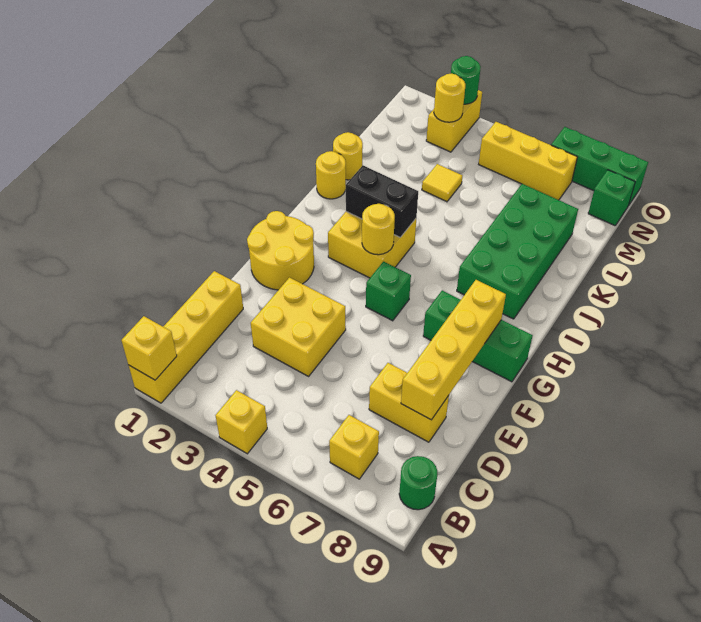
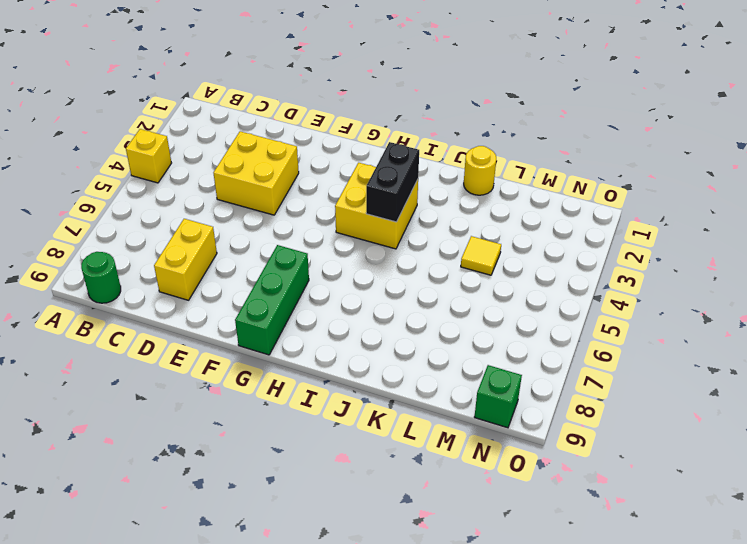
none -> yellow brick A1:D1 level 1
none -> yellow brick B7 level 1
none -> yellow round brick F1:G2 level 1

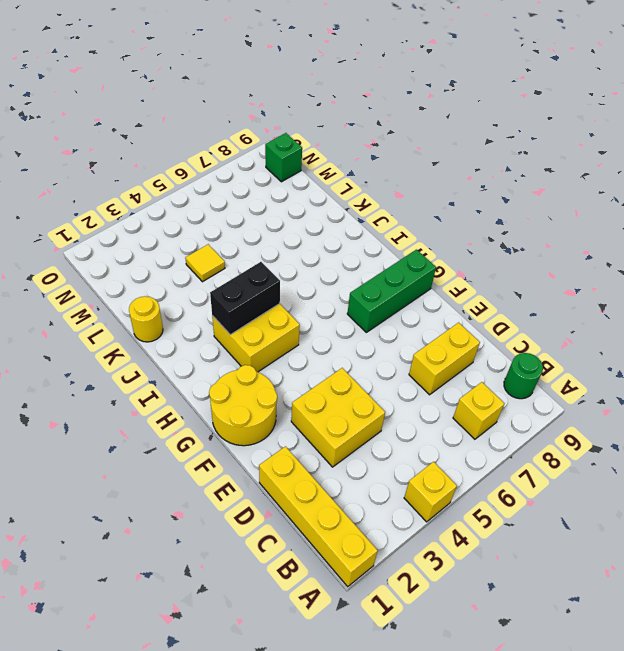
none -> green brick G5 level 1
none -> green brick I7:L8 level 1
none -> yellow round brick J1 level 1

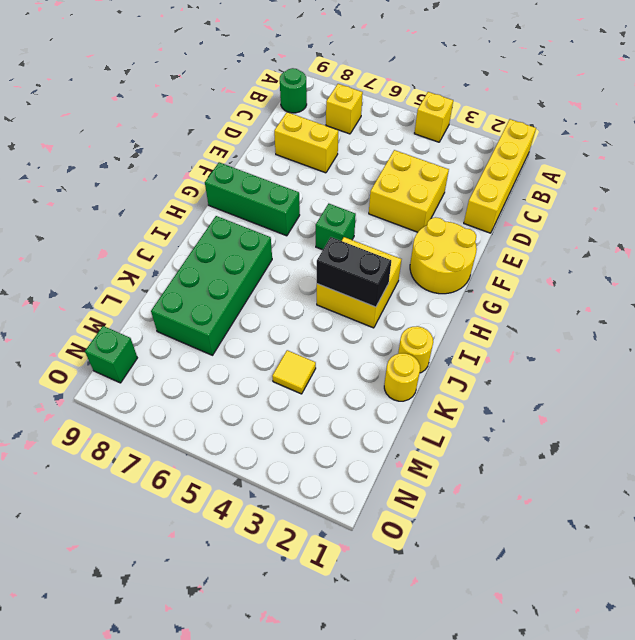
none -> yellow brick N3:O3 level 1
none -> yellow brick N5:N7 level 1
none -> green brick O7:O9 level 1

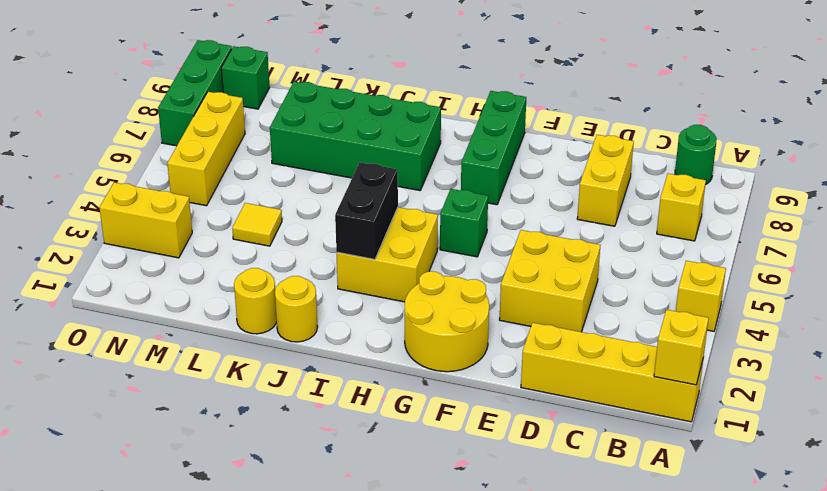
none -> yellow brick D8:G8 level 2
none -> yellow round brick H4 level 2
none -> yellow round brick N3 level 2

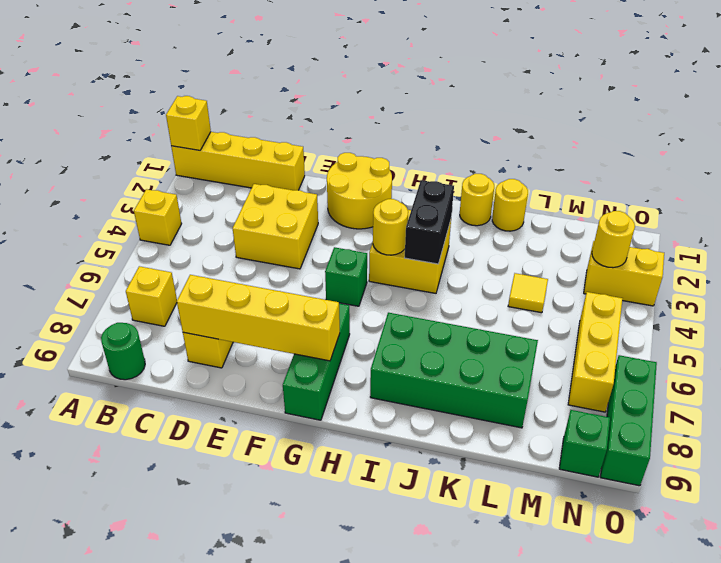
none -> green round brick O3 level 2

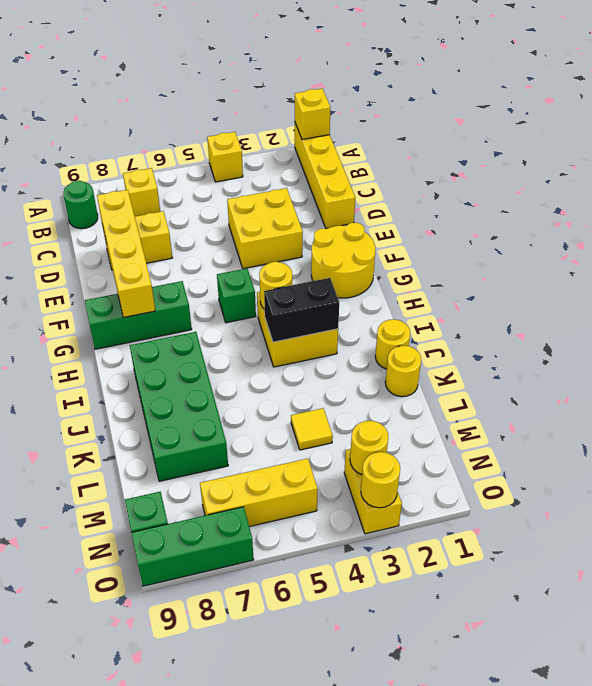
yellow round brick O3 level 2 -> green round brick O3 level 2

